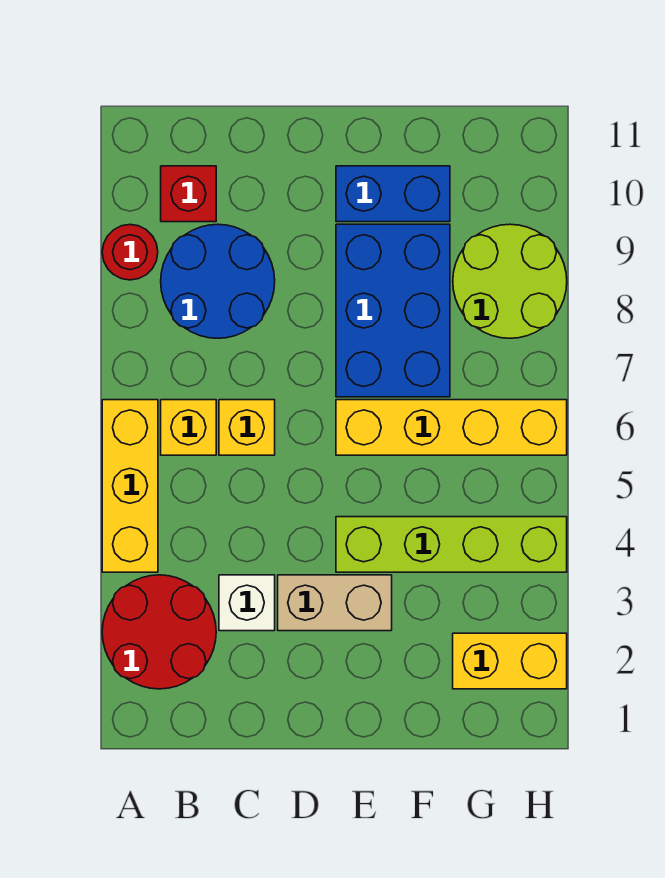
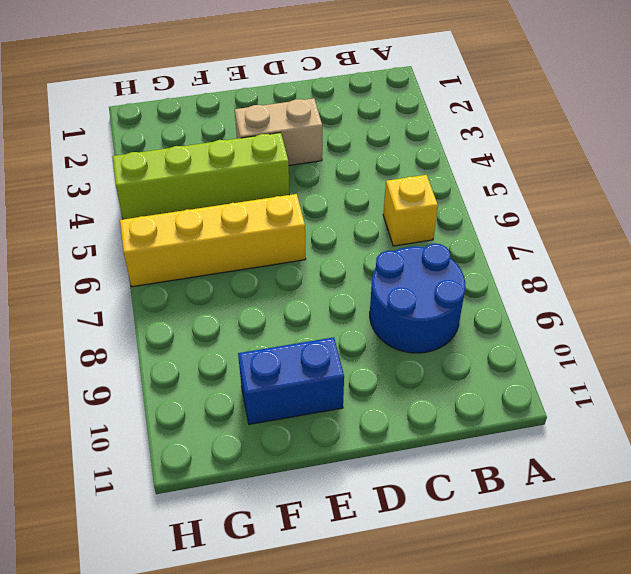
none -> red round brick A2:B3 level 1
none -> yellow brick A4:A6 level 1
none -> red round brick A9 level 1

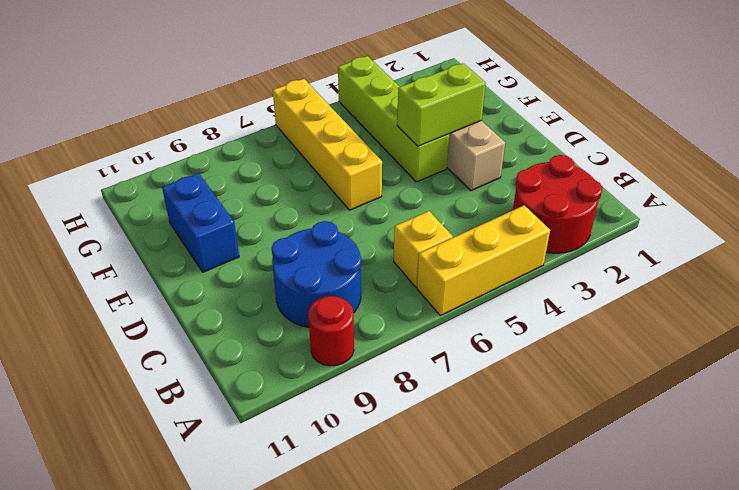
lime brick E3:E4 level 2 -> none
none -> red brick B10 level 1
none -> white brick C3 level 1
none -> yellow brick C6 level 1

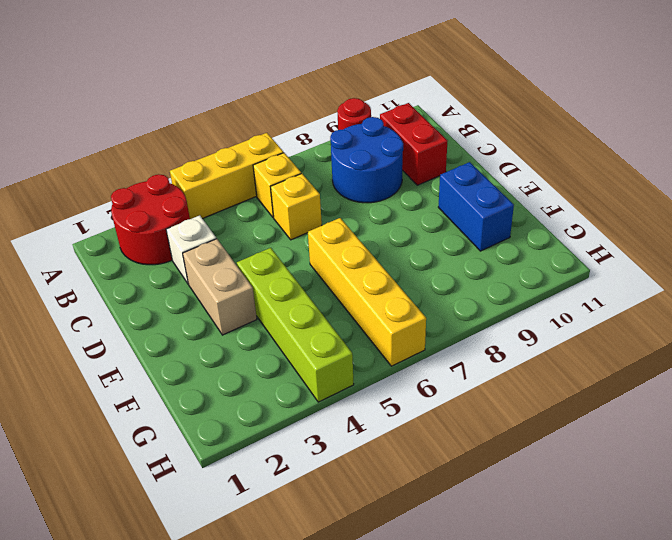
red brick B10:C10 level 1 -> red brick B10 level 1
none -> blue brick E7:F9 level 1
none -> yellow brick G2:H2 level 1
none -> lime round brick G8:H9 level 1

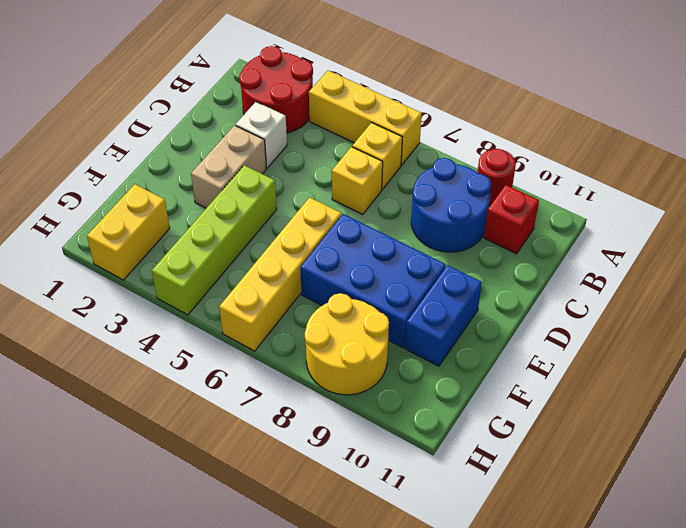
yellow round brick G8:H9 level 1 -> lime round brick G8:H9 level 1

